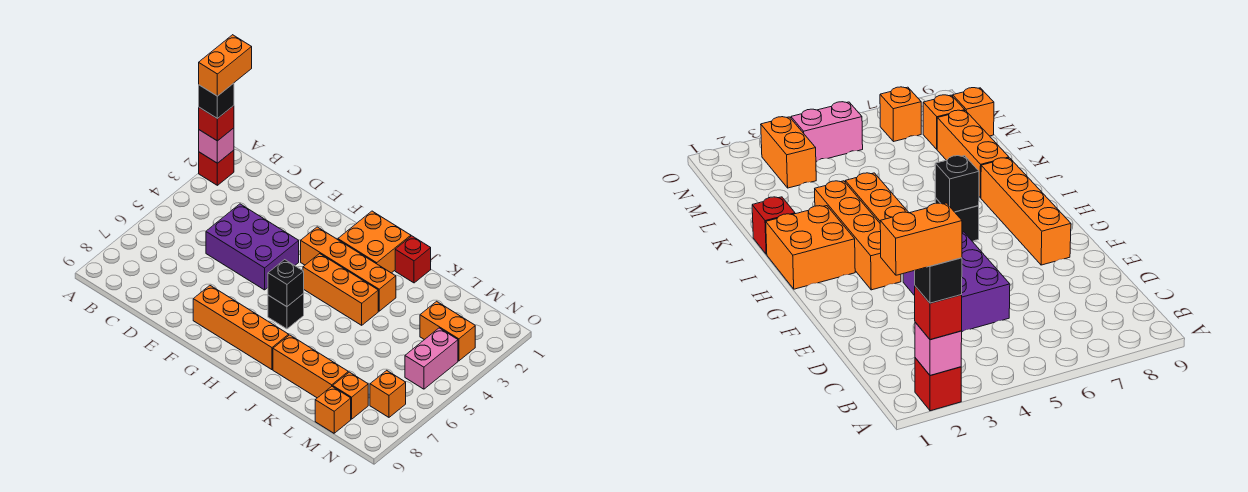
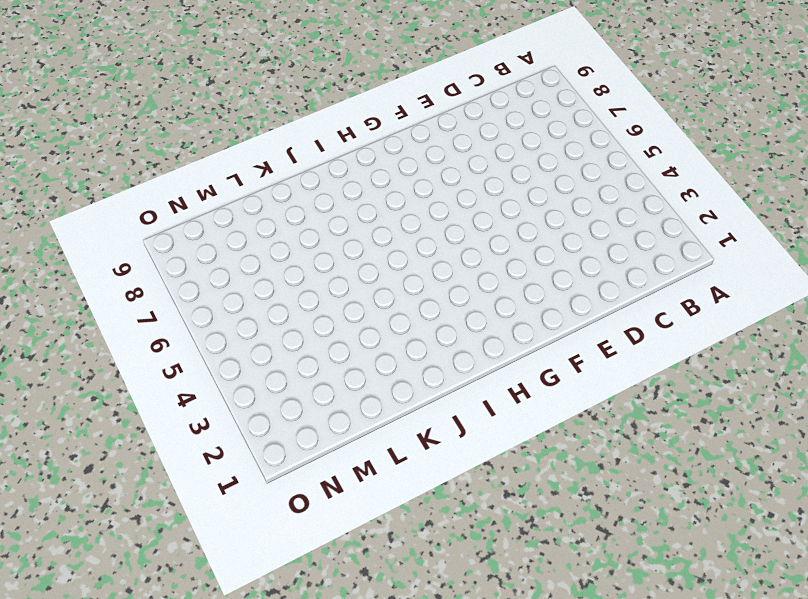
none -> red brick A2 level 1
none -> purple brick D4:F5 level 1
none -> orange brick F8:I8 level 1

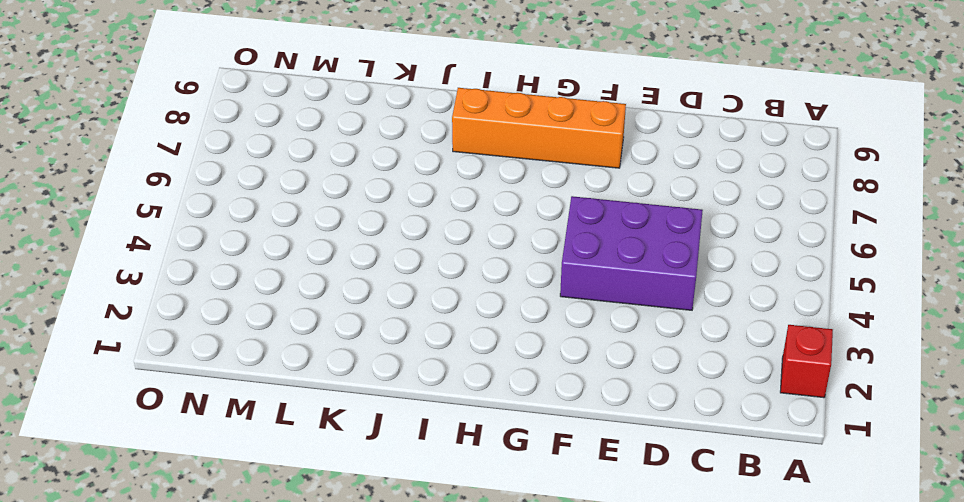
none -> orange brick G3:J3 level 1
none -> orange brick H1:I2 level 1
none -> orange brick H4:J4 level 1

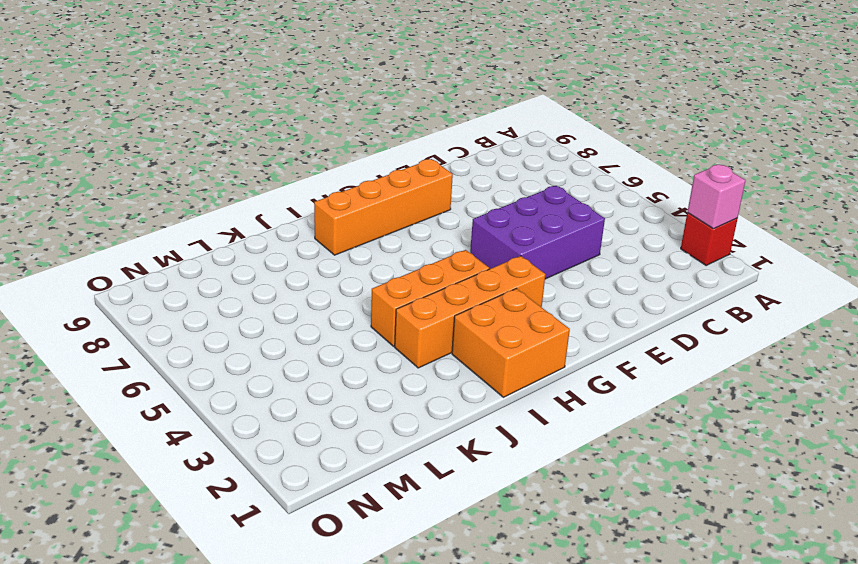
none -> black brick H6 level 1
none -> red brick J1 level 1
none -> orange brick J8:L8 level 1

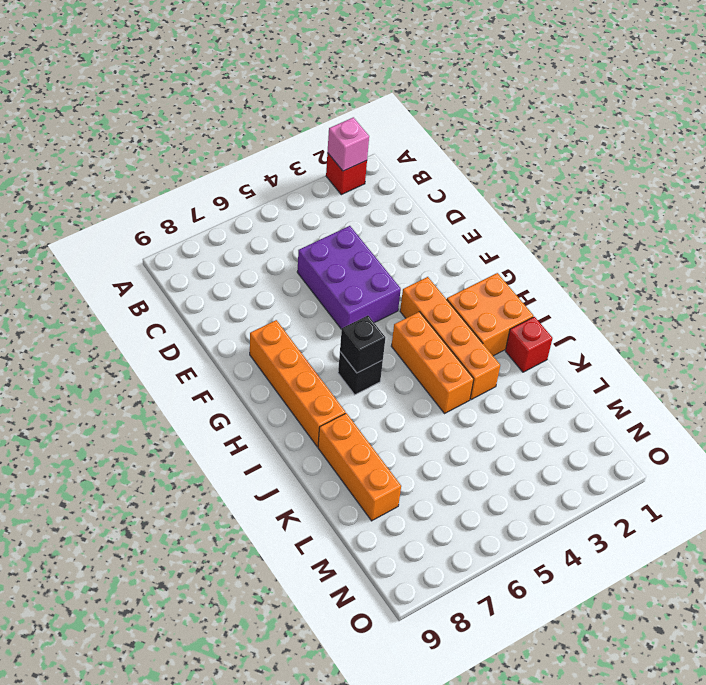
none -> orange brick M3:N3 level 1
none -> orange brick M8 level 1
none -> orange brick M9 level 1

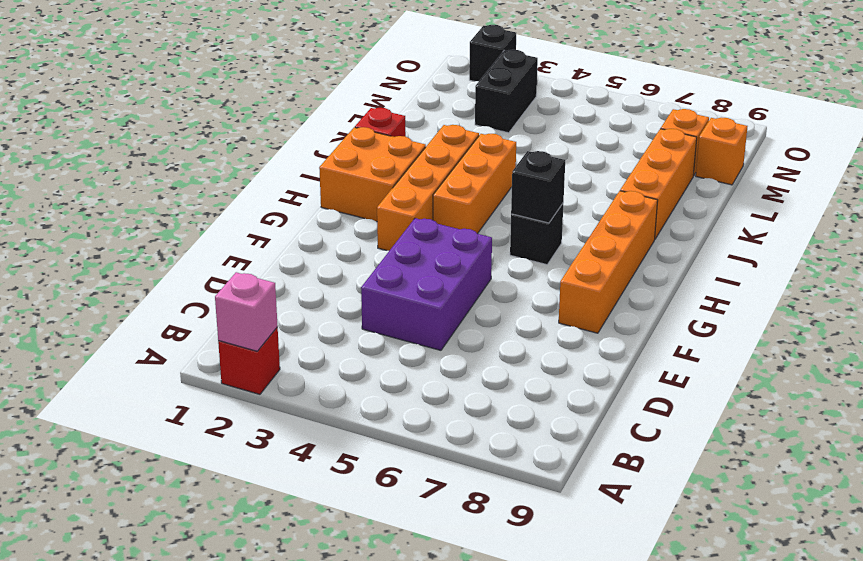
black brick M3:N3 level 1 -> orange brick M3:N3 level 1
black brick O2 level 1 -> black brick A2 level 4
none -> pink brick N4:N5 level 1
none -> orange brick N7 level 1
none -> red brick A2 level 3

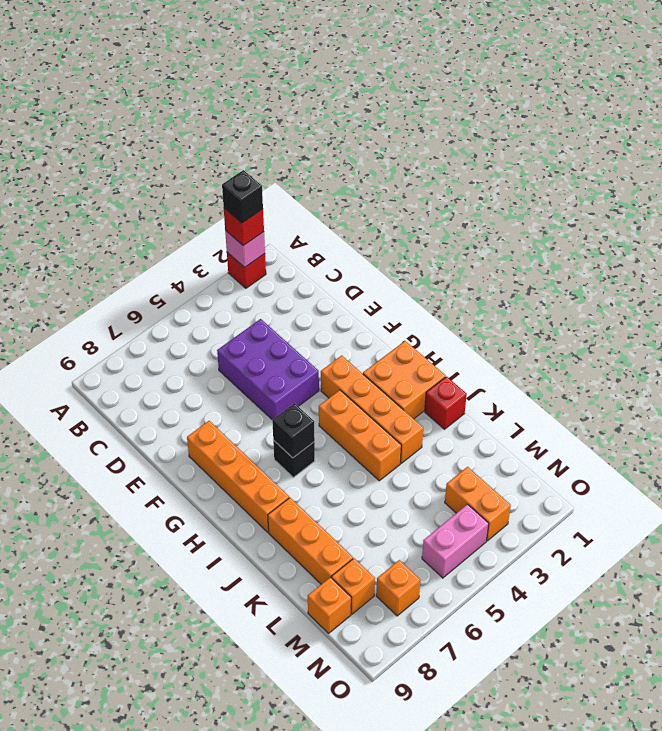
none -> orange brick A1:A2 level 5

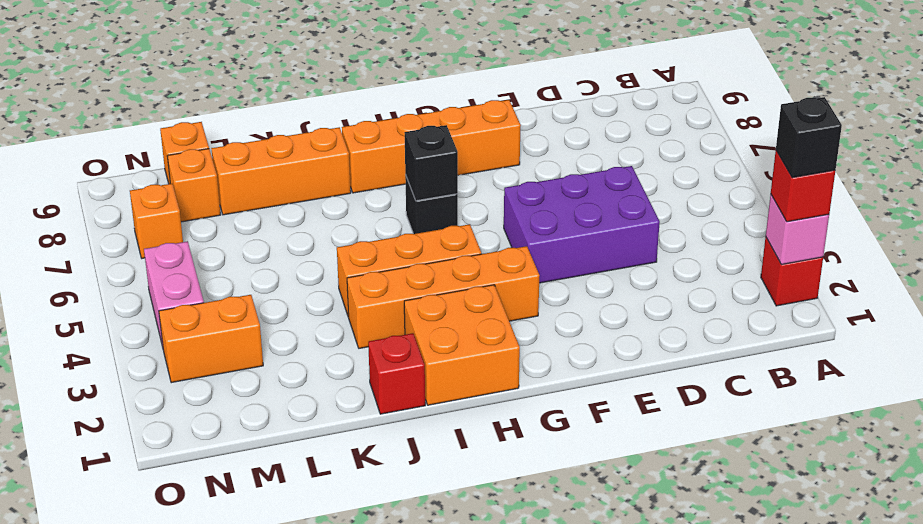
none -> orange brick A1:A2 level 5

